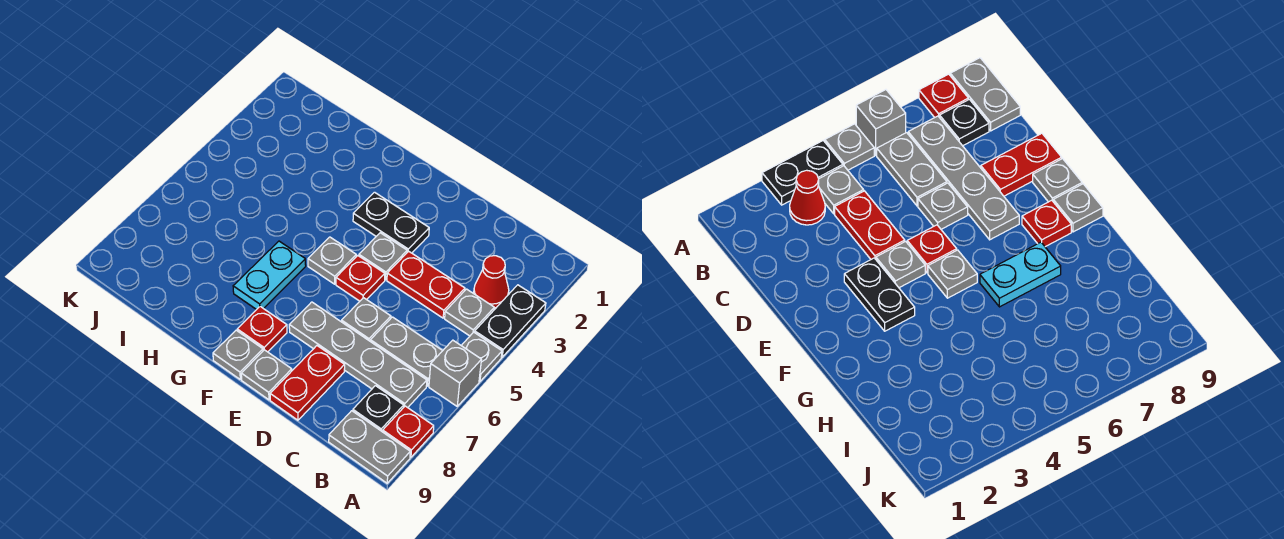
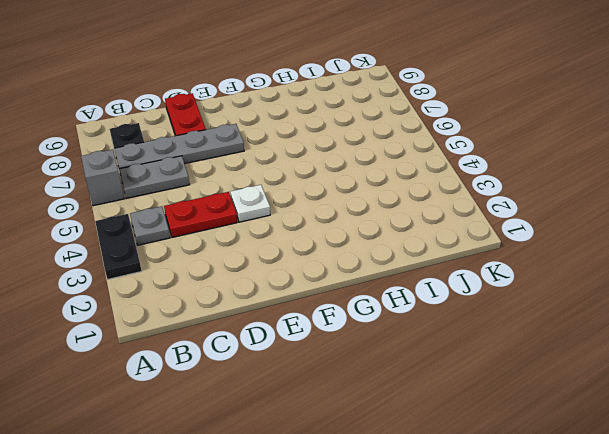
white plate E4 level 1 -> grey plate E4 level 1
none -> grey plate A5 level 1
none -> red plate A8 level 1
none -> grey plate A9:B9 level 1

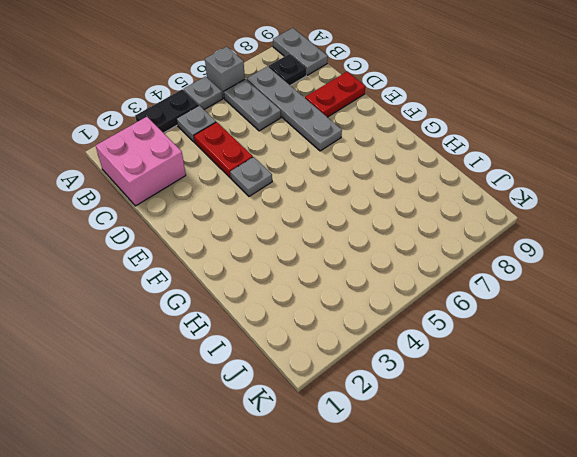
pink brick B1:C2 level 1 -> none
none -> red plate A8 level 1
none -> red cone B3 level 1
none -> grey plate D6 level 1

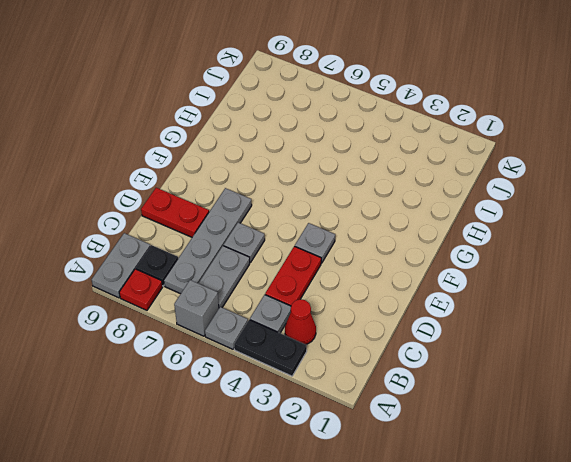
none -> black plate E3:F3 level 1
none -> red plate E5 level 1
none -> grey plate E9 level 1

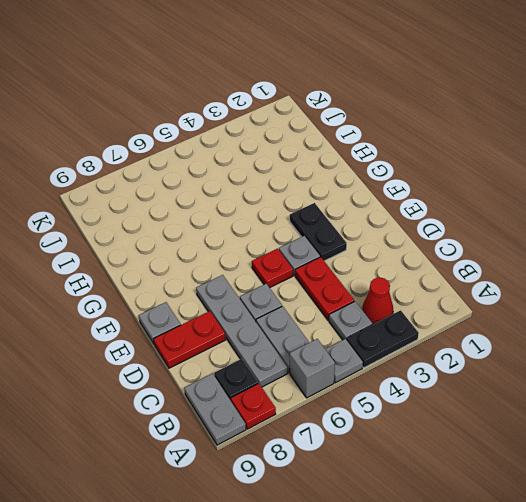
none -> grey plate F5 level 1
none -> red plate F8 level 1
none -> grey plate F9 level 1

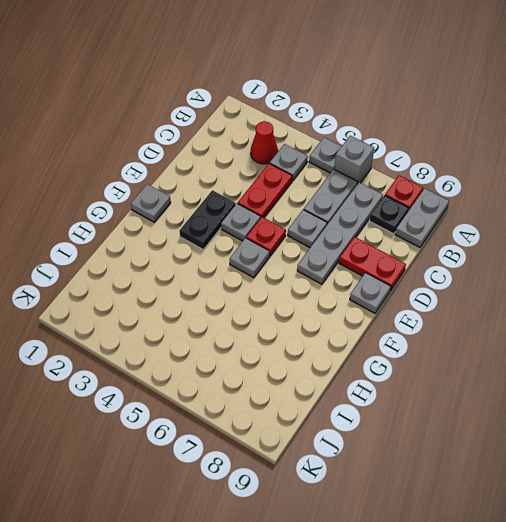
grey plate F1 level 1 -> grey plate F9 level 1
none -> black plate A3:A4 level 1
none -> red plate F8 level 1
none -> cyan plate G6:G7 level 1

